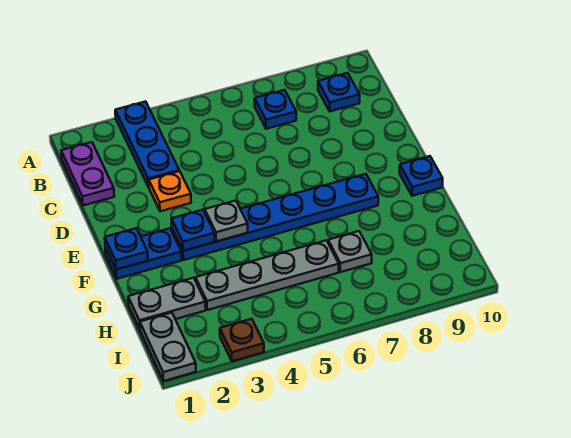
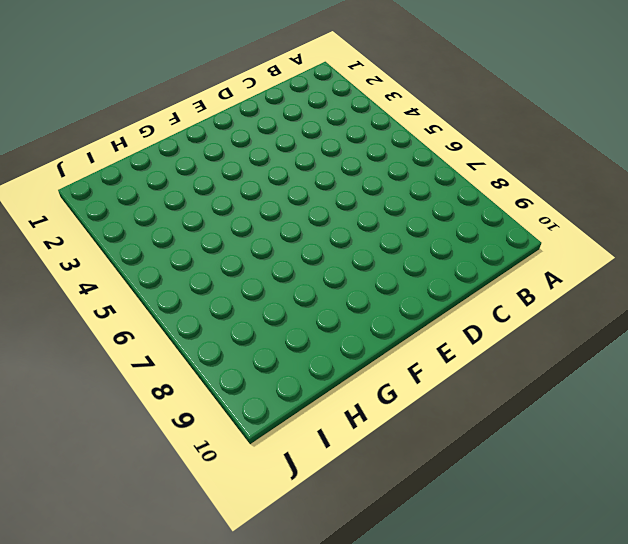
none -> blue plate A3:C3 level 1
none -> purple plate B1:C1 level 1
none -> blue plate B7 level 1

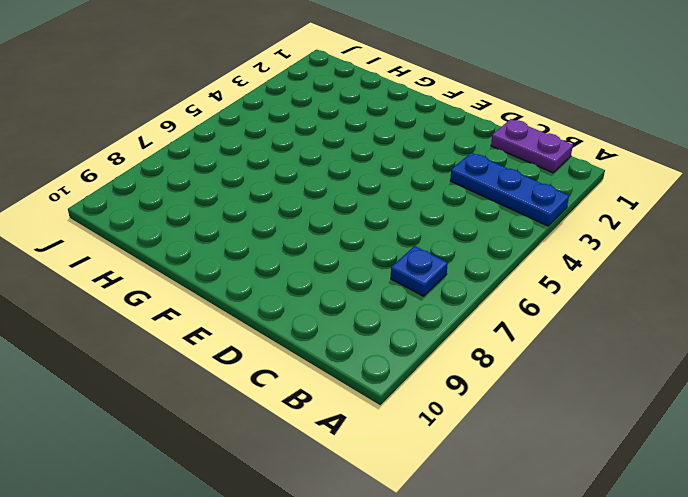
none -> blue plate B9 level 1
none -> orange plate D3 level 1
none -> blue plate F1:F2 level 1

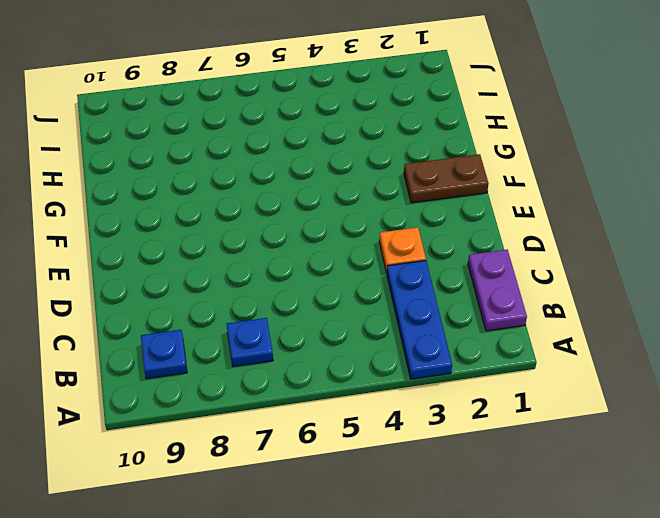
brown plate F1:F2 level 1 -> blue plate F1:F2 level 1
none -> blue plate F3:F8 level 1
none -> blue plate F10 level 1
none -> grey plate H1:H2 level 1

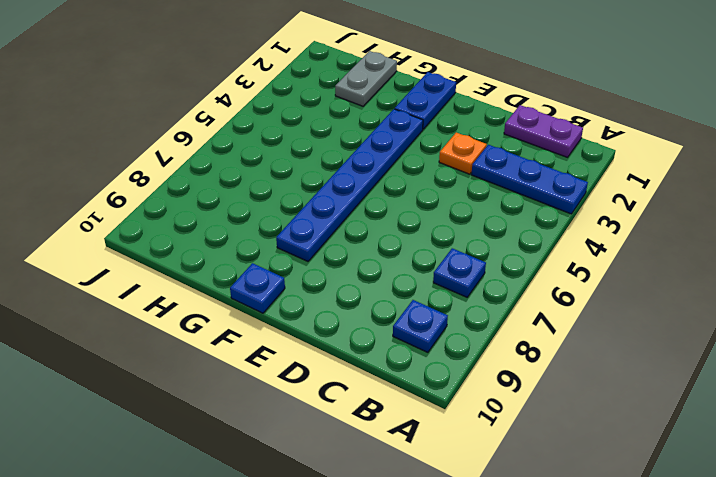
none -> grey plate H3:H6 level 1
none -> grey plate H7 level 1
none -> grey plate I1:J1 level 1

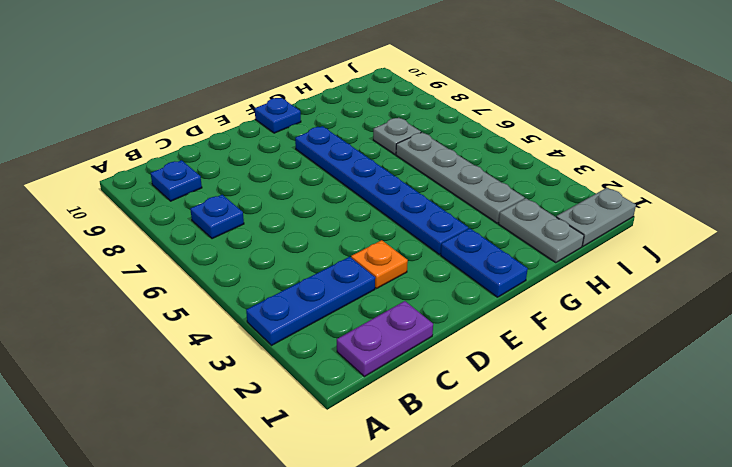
none -> brown plate J3 level 1
none -> blue plate F1 level 2
none -> blue plate F3 level 2

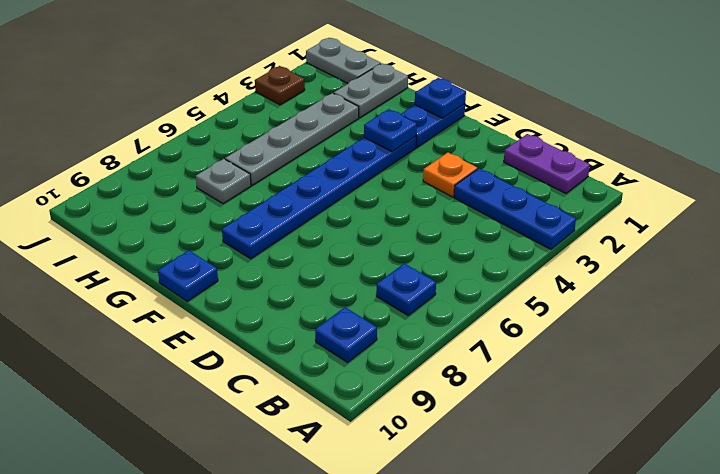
none -> grey plate F4 level 2

